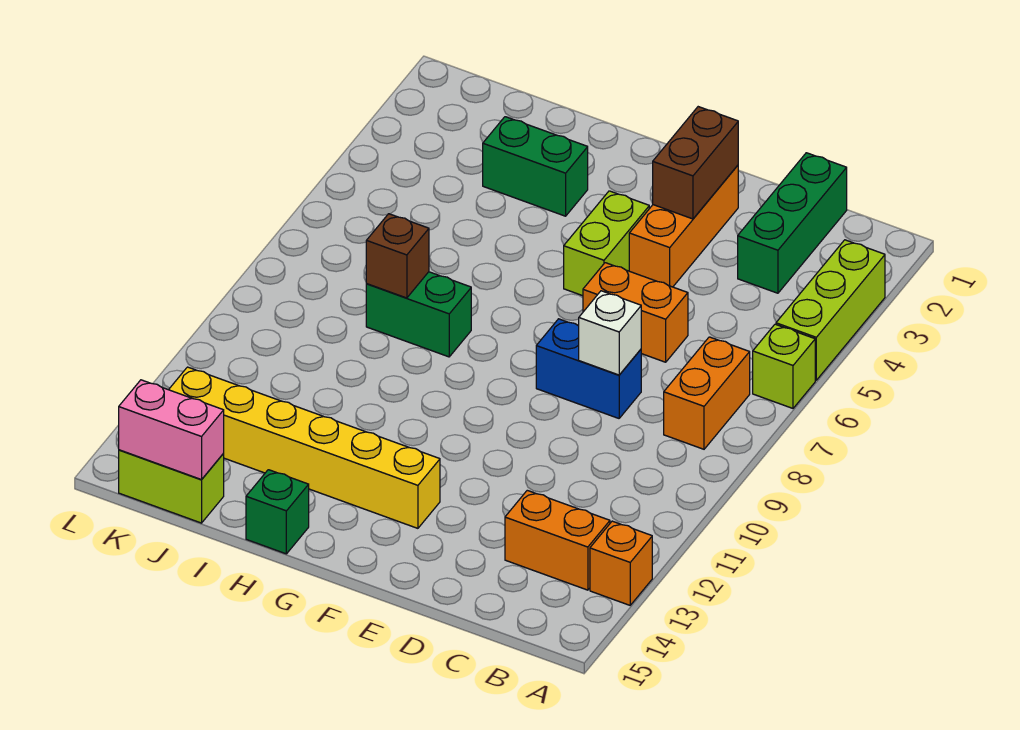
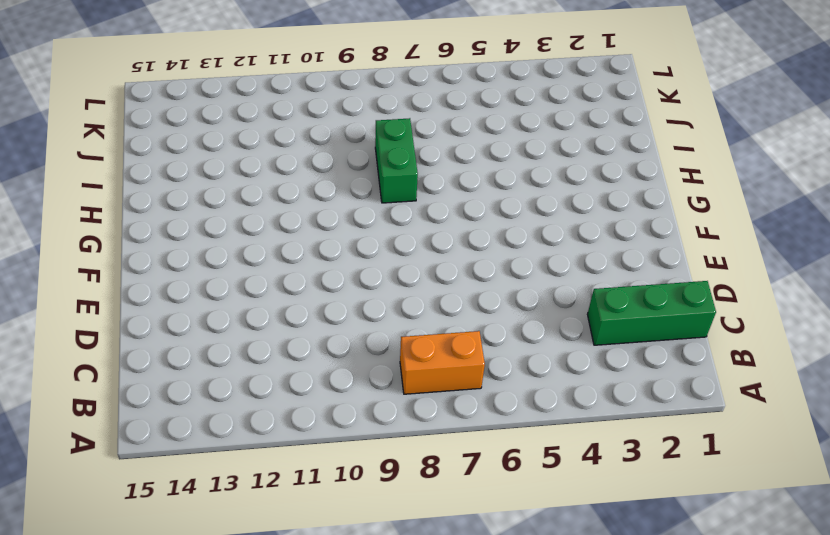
none -> lime brick A3:A5 level 1
none -> lime brick A6 level 1
none -> orange brick A13 level 1

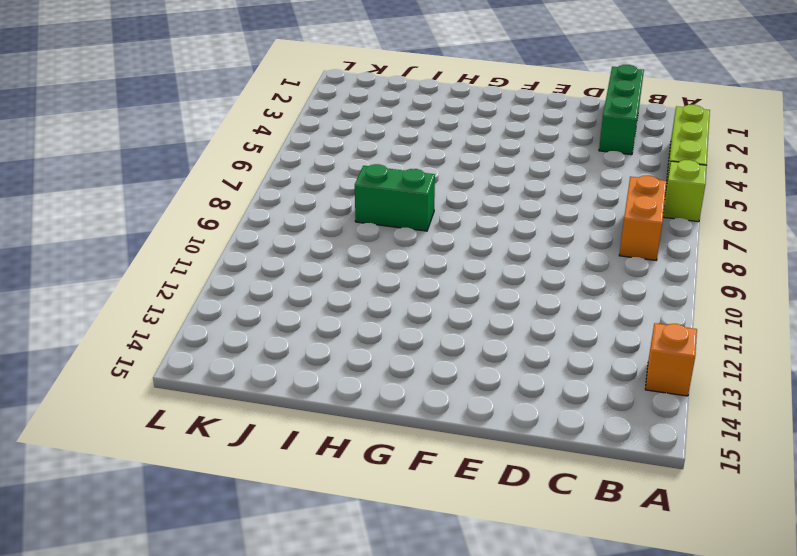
none -> orange brick B13:C13 level 1
none -> orange brick D6:E6 level 1
none -> blue brick D8:E8 level 1

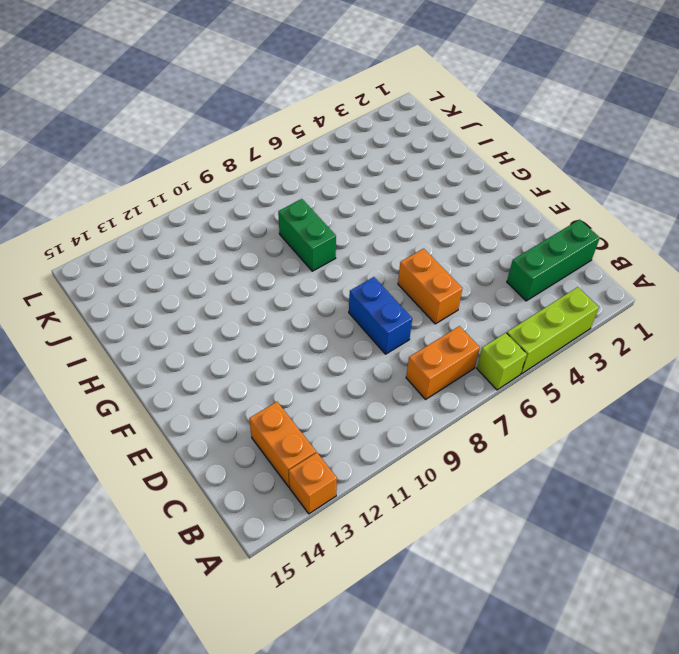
none -> orange brick E2:E4 level 1
none -> lime brick F4:F5 level 1
none -> yellow brick F13:K13 level 1

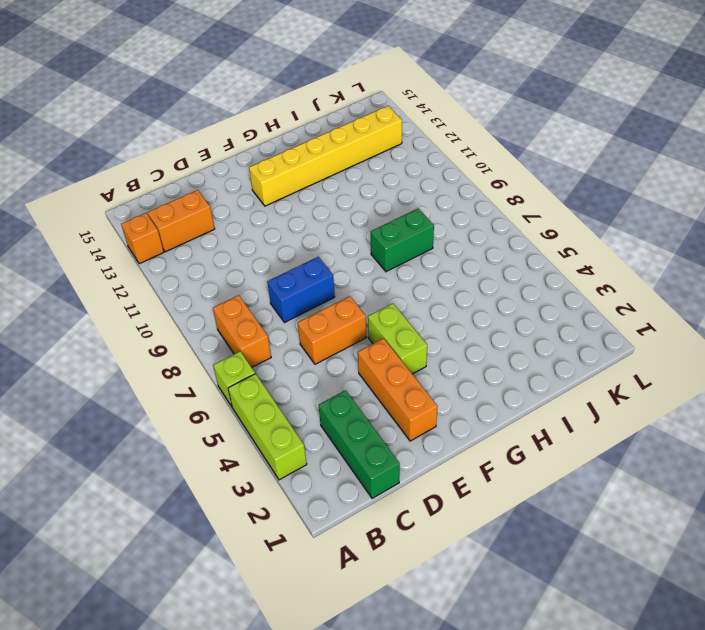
none -> green brick H3:I3 level 1
none -> green brick H15 level 1
none -> lime brick J15:K15 level 1

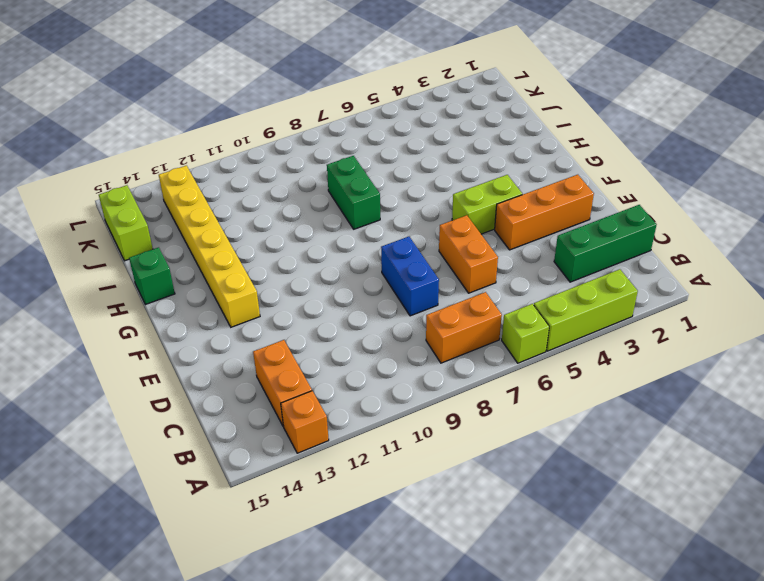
none -> green brick H3:I3 level 1
none -> white brick D8 level 2
none -> brown brick E2:E3 level 2

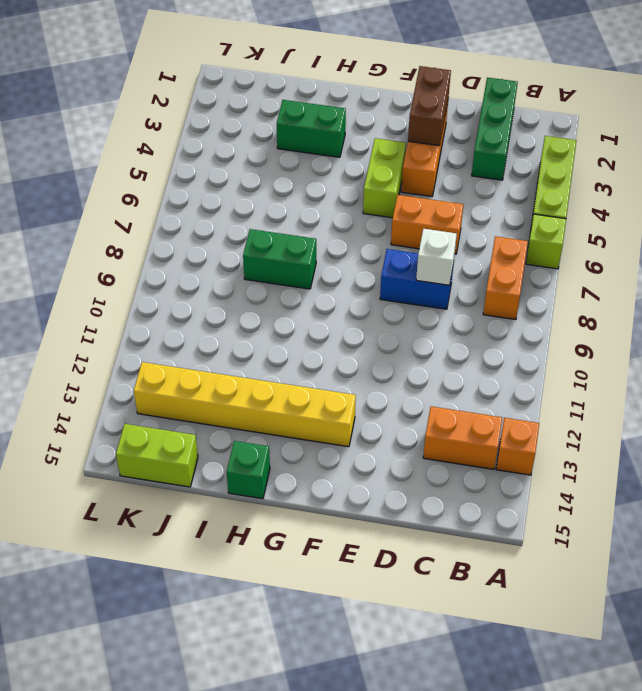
none -> brown brick I8 level 2
none -> pink brick J15:K15 level 2

